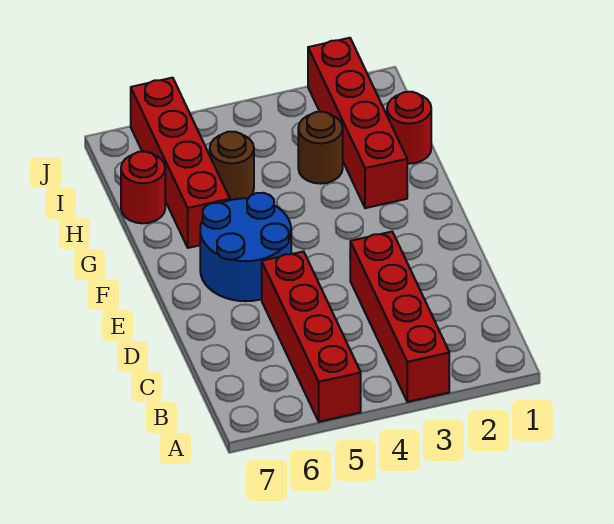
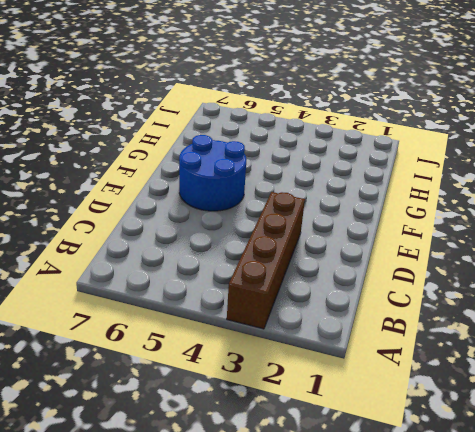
brown brick A3:D3 level 1 -> red brick A3:D3 level 1
none -> red brick A5:D5 level 1
none -> red brick G2:J2 level 1

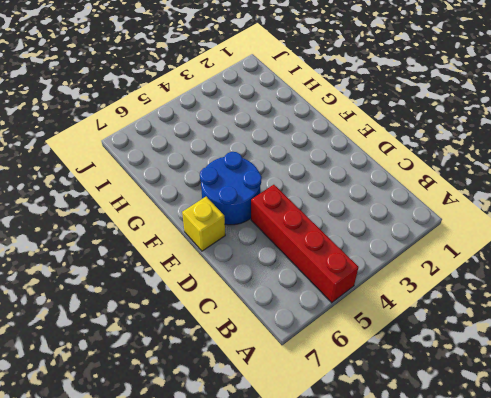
yellow brick E7 level 1 -> none
none -> red brick A3:D3 level 1
none -> red brick G2:J2 level 1

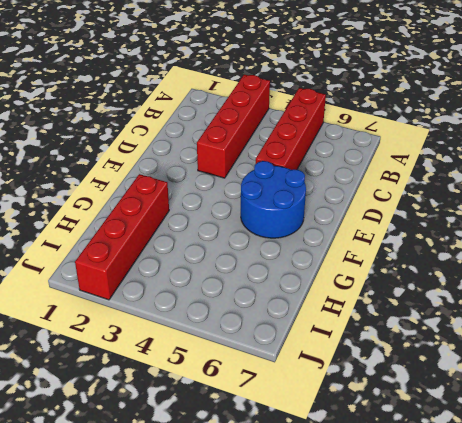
none -> red brick G6:J6 level 1
none -> red round brick H1 level 1

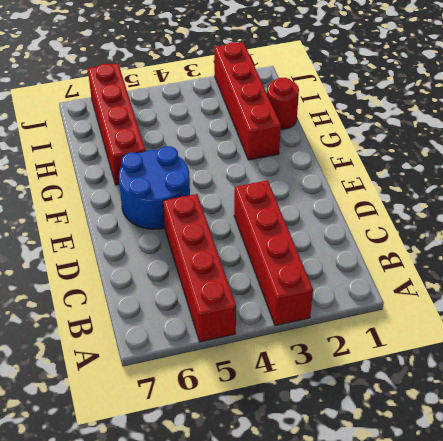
none -> brown round brick H3 level 1
none -> brown round brick H5 level 1

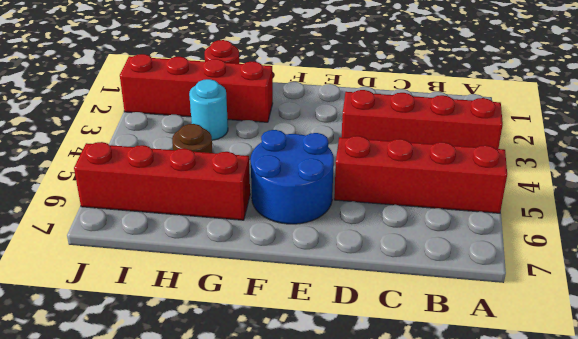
cyan round brick H3 level 1 -> brown round brick H3 level 1
none -> red round brick H7 level 1

